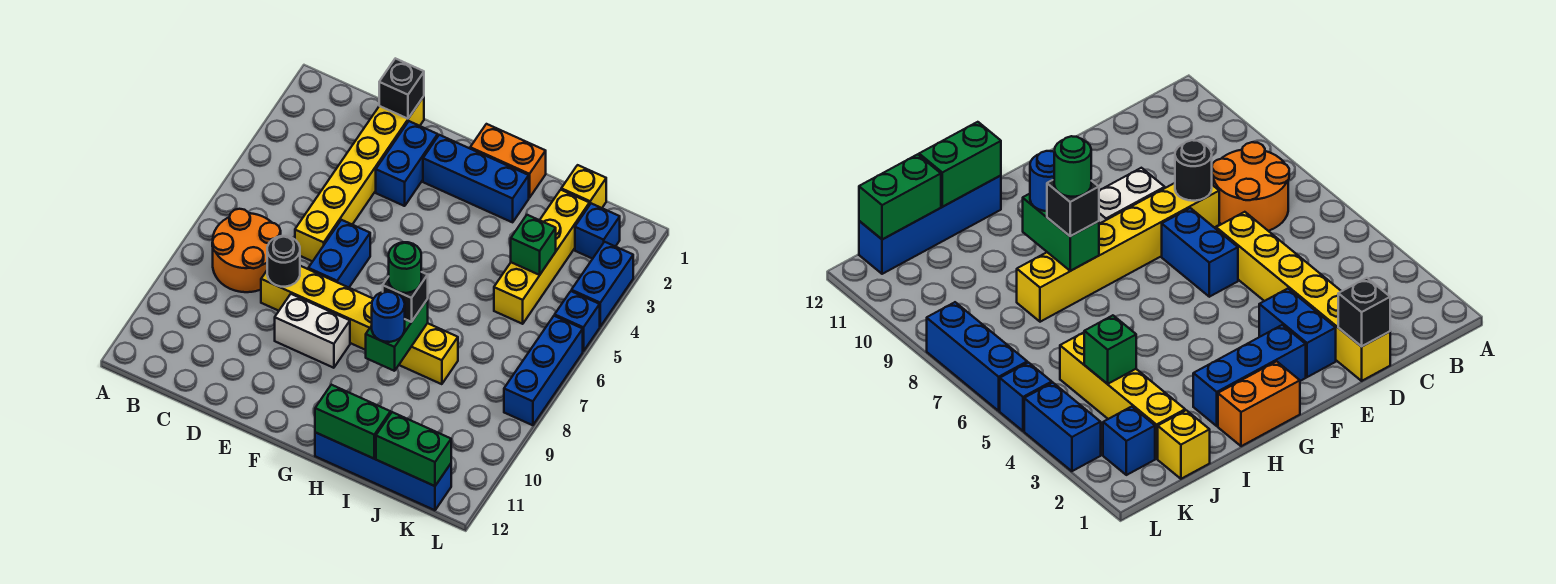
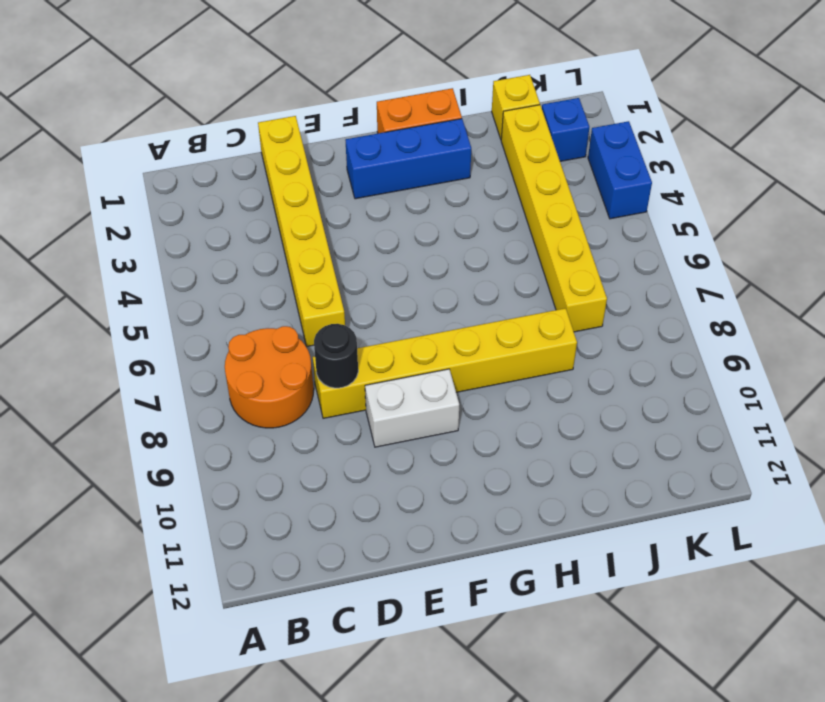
yellow brick J2:J7 level 1 -> yellow brick J2:J5 level 1
none -> blue brick E2:E3 level 1
none -> blue brick E6:E7 level 1
none -> blue brick H12:K12 level 1

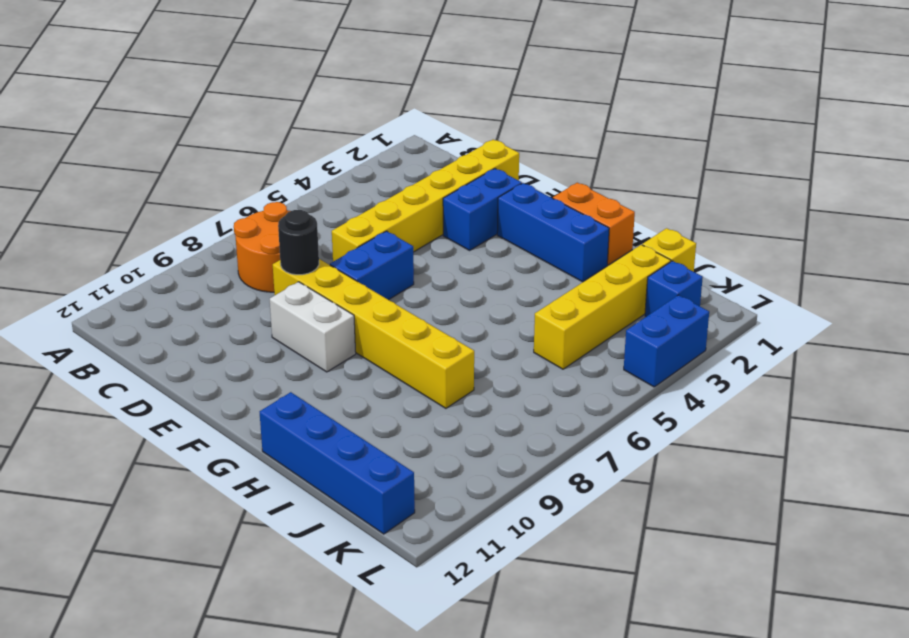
none -> blue brick L5 level 1
none -> blue brick L6:L8 level 1
none -> black brick D1 level 2

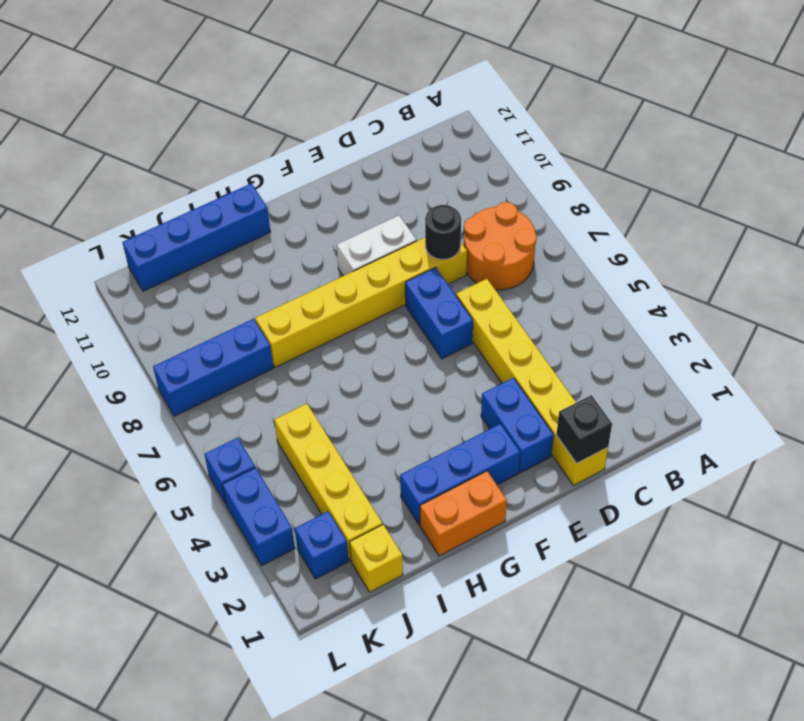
blue brick J8:L8 level 1 -> blue brick L6:L8 level 1
none -> green brick H8:H9 level 2
none -> green brick H12:I12 level 2
none -> green brick J4 level 2

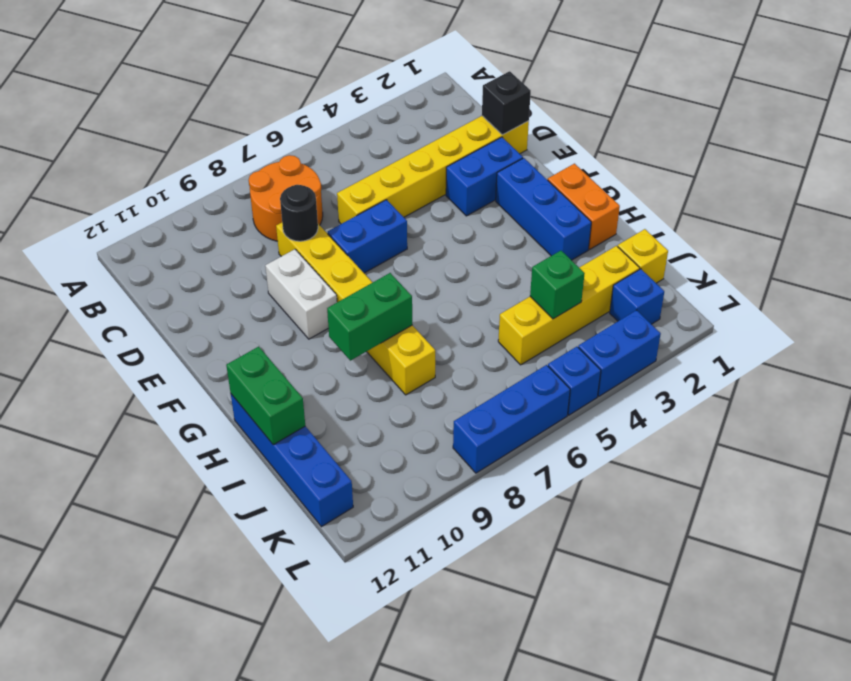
none -> green brick J12:K12 level 2
none -> black brick H8 level 3
none -> blue round brick H9 level 3

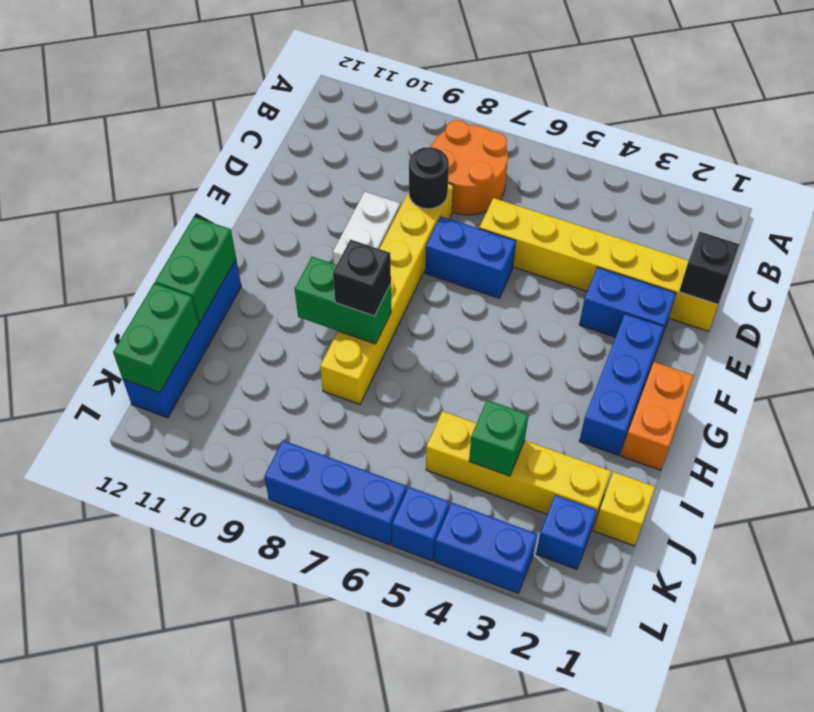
none -> blue round brick H9 level 3
none -> green round brick H8 level 4

